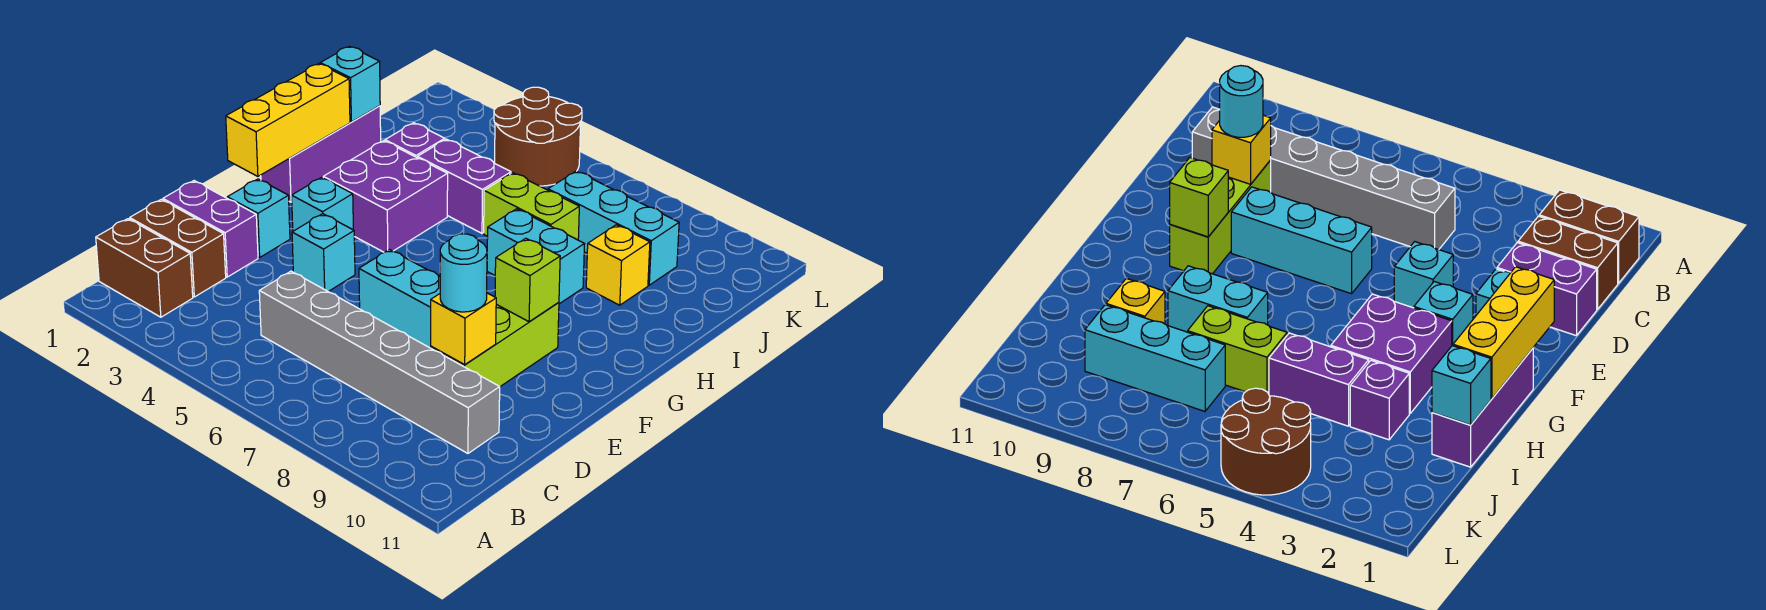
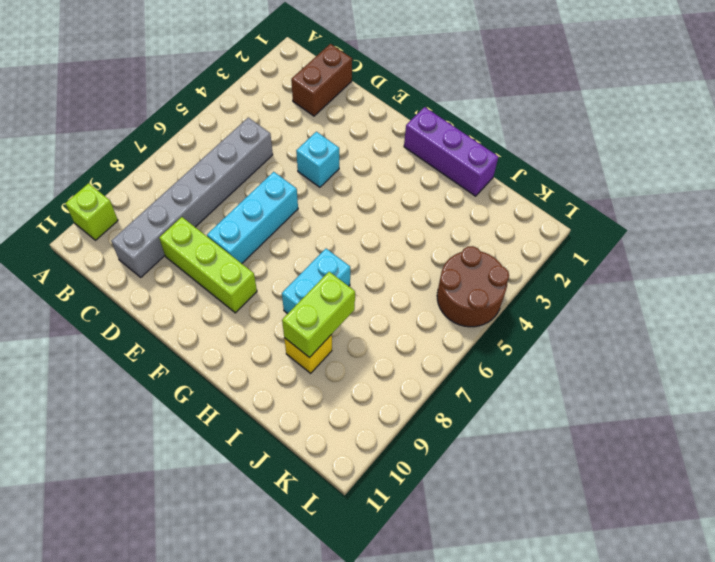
lime brick A10 level 1 -> lime brick F9 level 2
lime brick I8:I9 level 2 -> lime brick I6:I7 level 1
none -> brown brick B1:B2 level 1
none -> purple brick D1:D2 level 1
none -> cyan brick E2 level 1

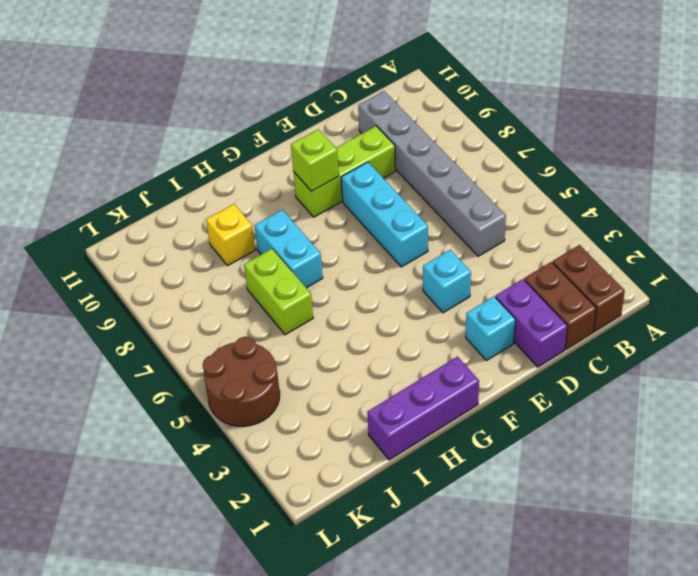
none -> cyan brick F3 level 1
none -> purple brick G3:H4 level 1
none -> purple brick I3 level 1

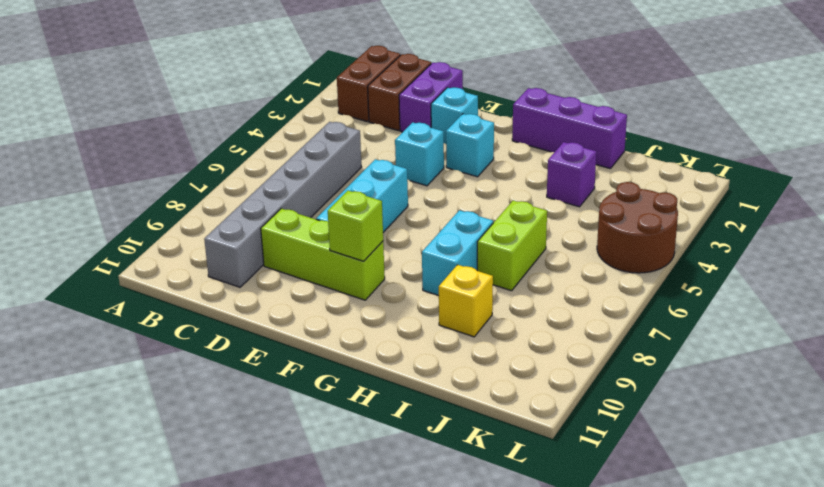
none -> purple brick G3:H4 level 1
none -> purple brick I4:I5 level 1
none -> cyan brick J7:J9 level 1

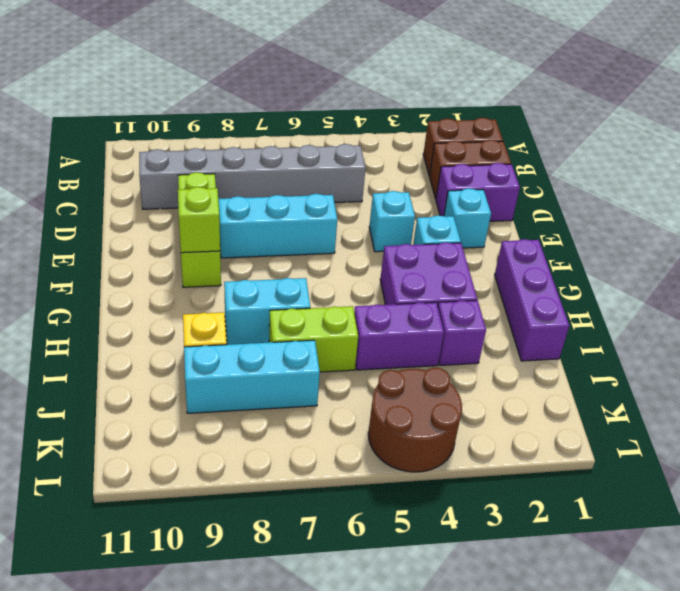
none -> yellow brick D9 level 2
none -> yellow brick F1:H1 level 2
none -> cyan brick I1 level 2

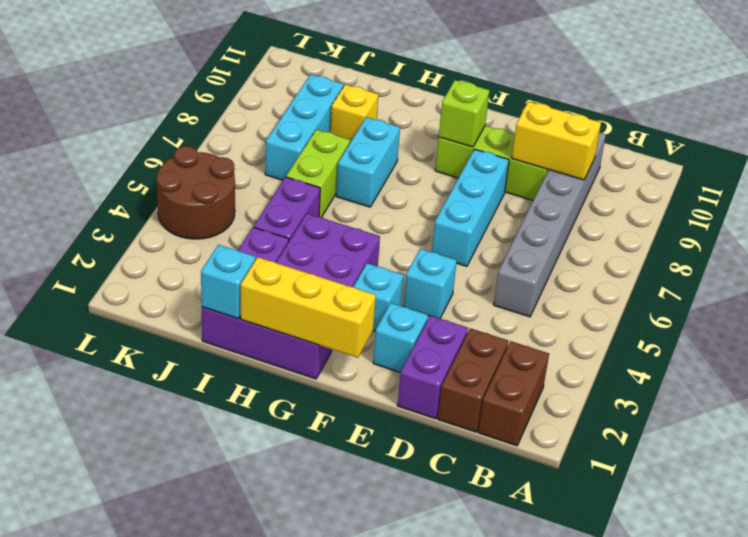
yellow brick C9:D9 level 2 -> yellow brick D9 level 2
none -> cyan round brick D9 level 3

